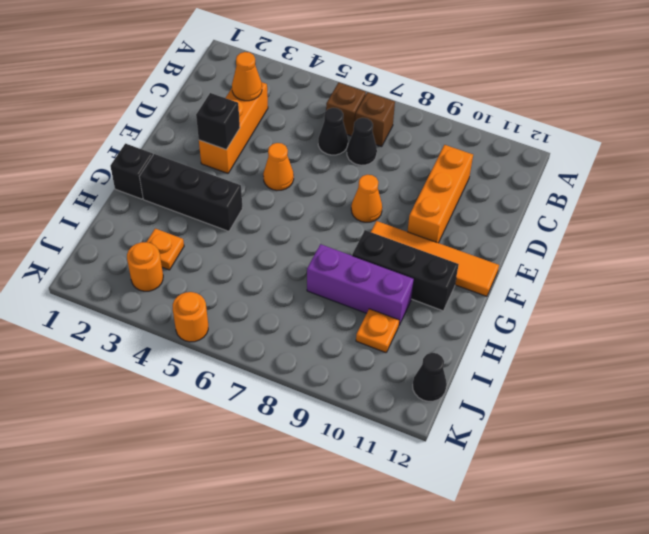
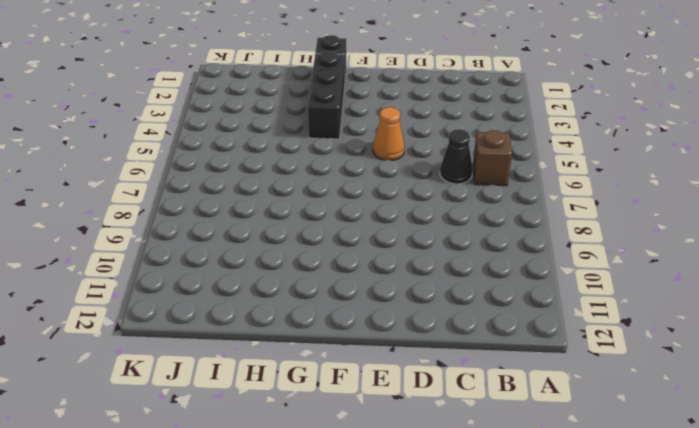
none -> brown brick B7 level 1
none -> orange brick C3:E3 level 1
none -> black cone C7 level 1

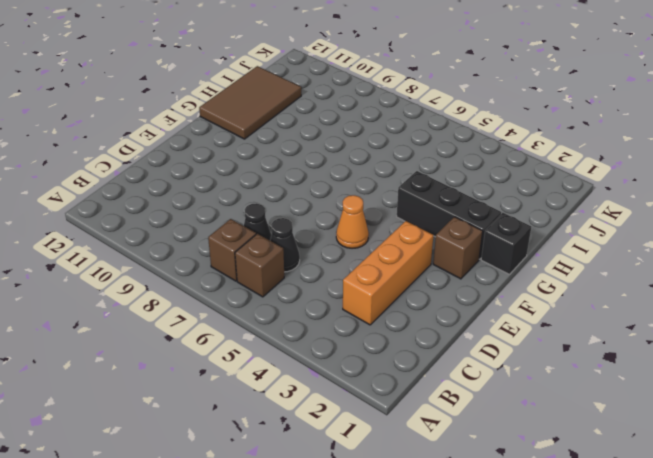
brown brick F2 level 1 -> none
brown tile G11:I12 level 1 -> black brick G9:G11 level 1
none -> orange brick C10:E10 level 1
none -> orange cone E8 level 1
none -> orange tile F9:F12 level 1

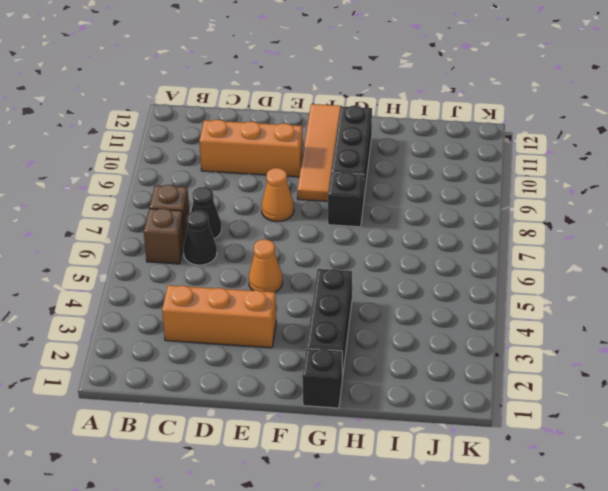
black brick G8 level 1 -> black brick E3 level 2
none -> purple brick H8:H10 level 1
none -> orange plate I3 level 1
none -> orange plate I10 level 1

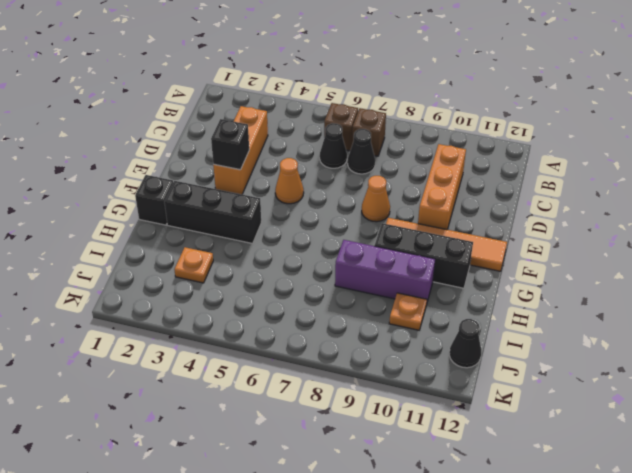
none -> orange round brick J3 level 1
none -> orange round brick K5 level 1
none -> orange cone C3 level 2

